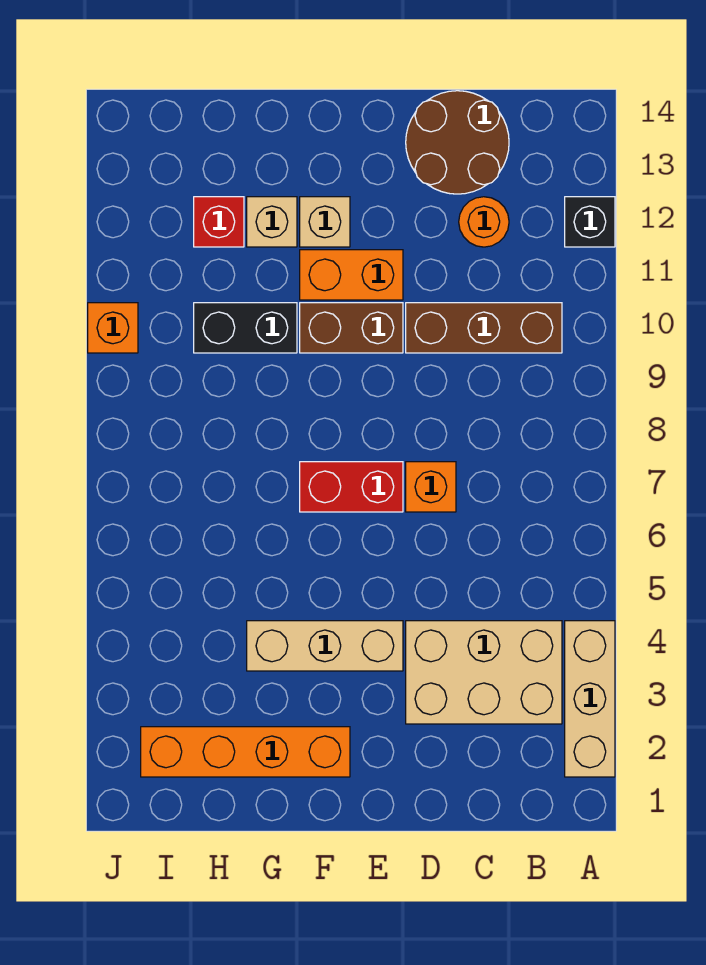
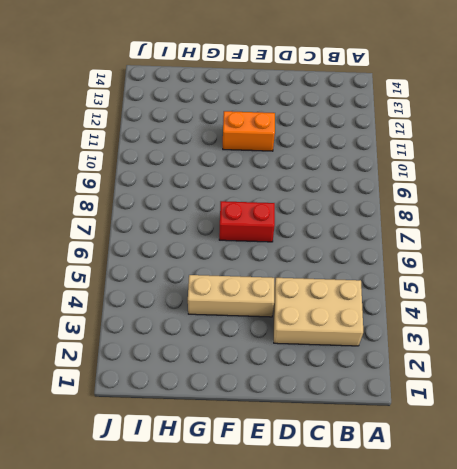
none -> tan brick A2:A4 level 1
none -> black brick A12 level 1
none -> brown brick B10:D10 level 1

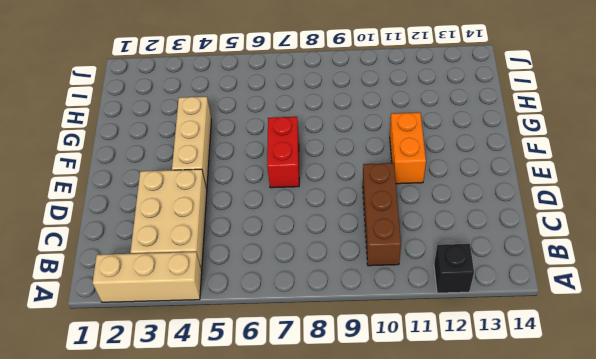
none -> orange round brick C12 level 1
none -> brown round brick C13:D14 level 1
none -> orange brick D7 level 1

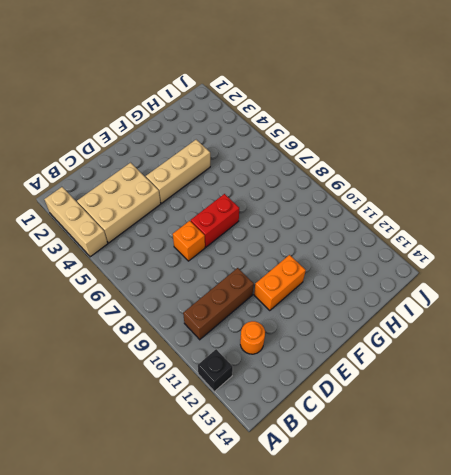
none -> brown round brick C13:D14 level 1
none -> brown brick E10:F10 level 1
none -> orange brick F2:I2 level 1

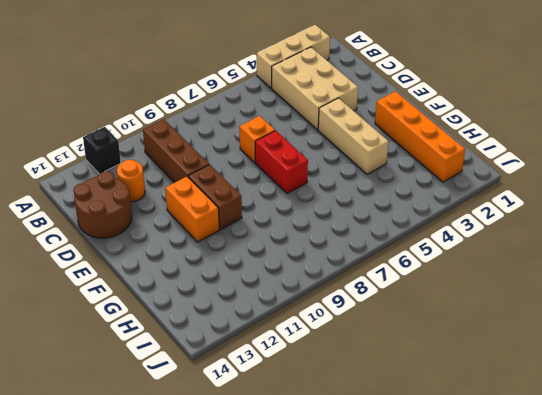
none -> tan brick F12 level 1
none -> black brick G10:H10 level 1
none -> tan brick G12 level 1

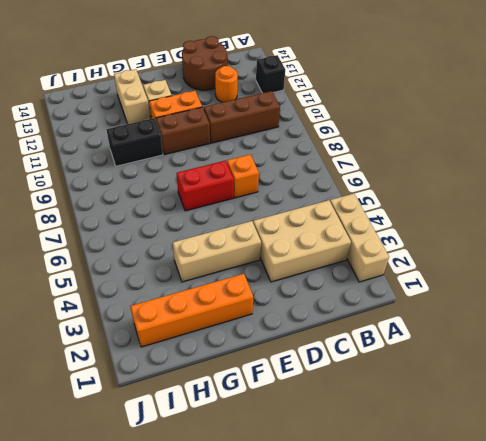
tan brick G12:G13 level 1 -> tan brick G12 level 1
none -> red brick H12 level 1
none -> orange brick J10 level 1

